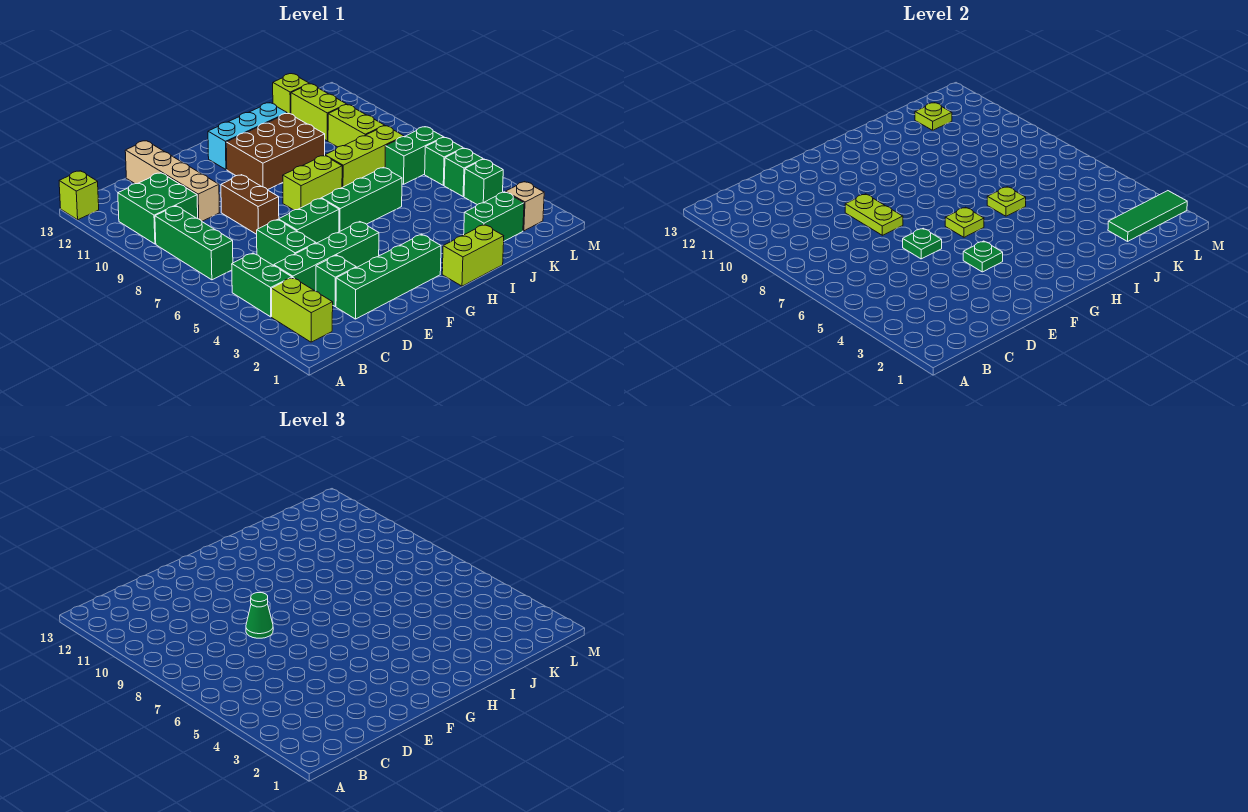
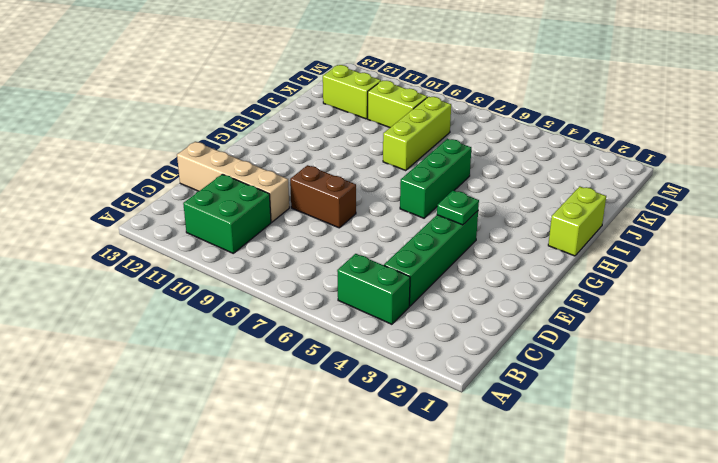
none -> lime brick A13 level 1
none -> lime brick B2:B3 level 1
none -> green brick B7:B9 level 1
none -> green brick D2:G2 level 1

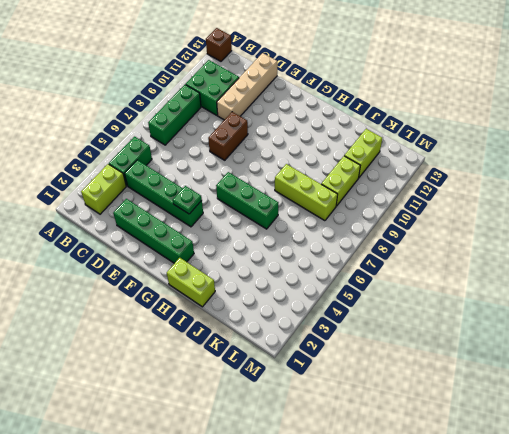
brown brick A13 level 1 -> lime brick A13 level 1
none -> green brick D3 level 1
none -> green brick D5:D6 level 1
none -> green brick E6:F6 level 1
none -> lime brick G8:H8 level 1

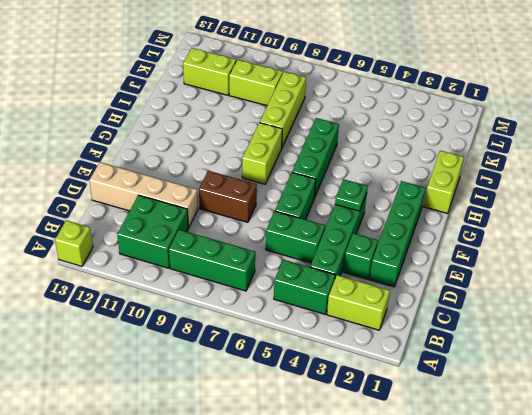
none -> brown brick G10:I11 level 1
none -> cyan brick G12:I12 level 1
none -> green brick J2:K2 level 1
none -> green brick K7:L7 level 1

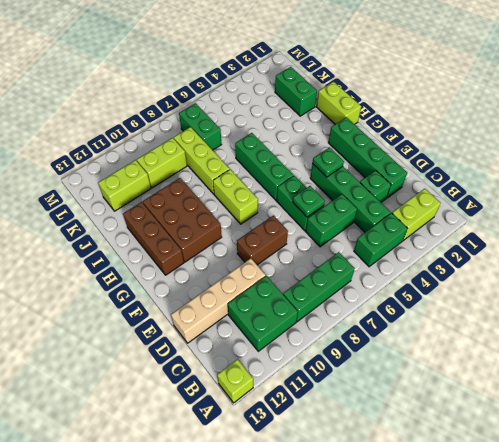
brown brick G12:I12 level 1 -> cyan brick G12:I12 level 1
none -> lime brick K13 level 1
none -> tan brick L2 level 1
none -> green brick L4 level 1
none -> green brick L5 level 1

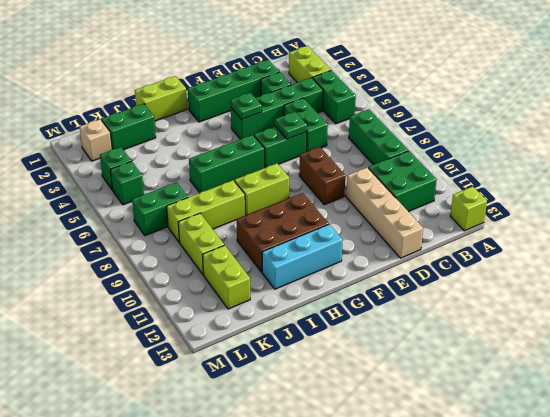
none -> lime brick K13 level 1
none -> green brick L6 level 1
none -> lime plate E8:E9 level 2
none -> lime plate G6 level 2

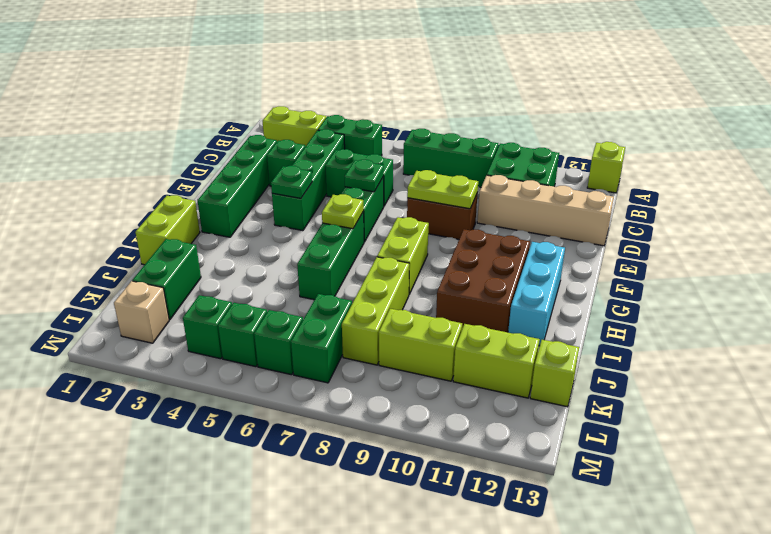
none -> lime plate I6 level 2
none -> green tile K2:M2 level 2
none -> lime plate K12 level 2
none -> green cone E8 level 3

